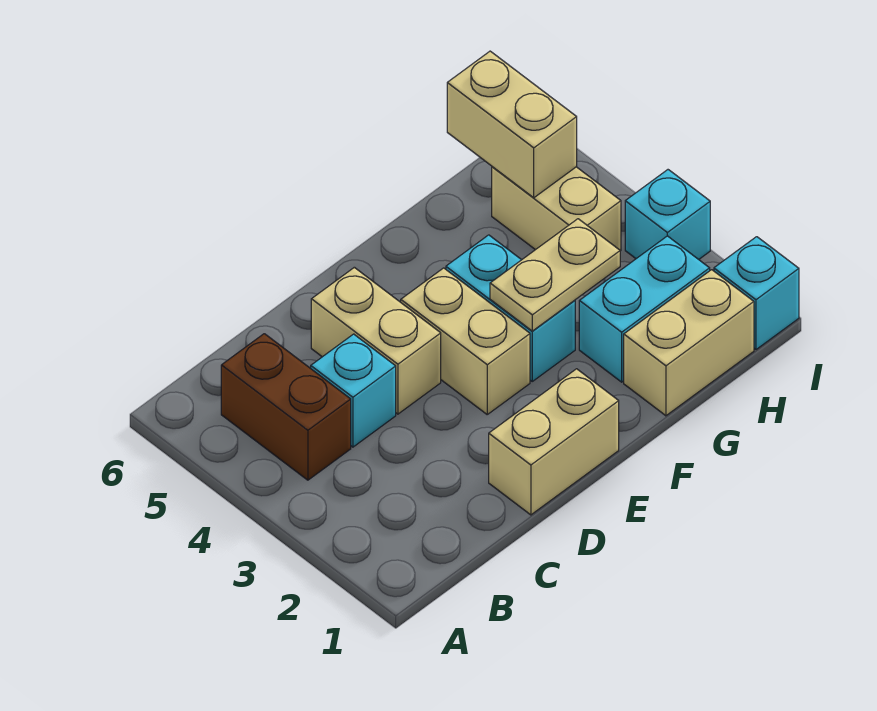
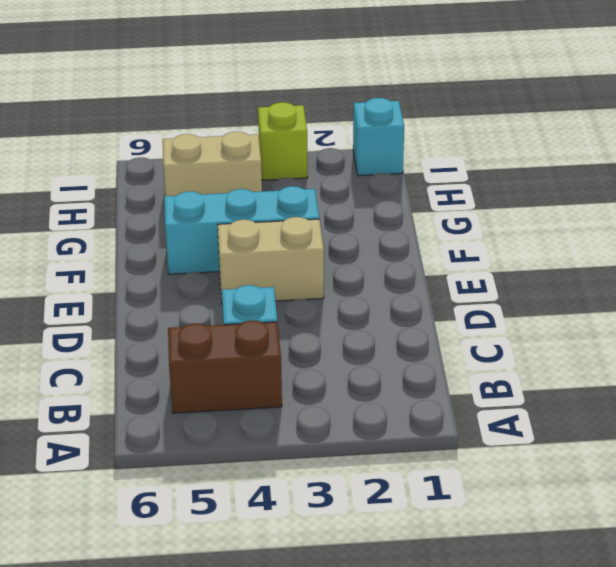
cyan brick F3:F5 level 1 -> cyan brick F3:F4 level 1
lime brick I3 level 1 -> cyan brick I3 level 1
none -> tan brick D1:E1 level 1
none -> tan brick D4:D5 level 1
none -> tan brick G1:H1 level 1

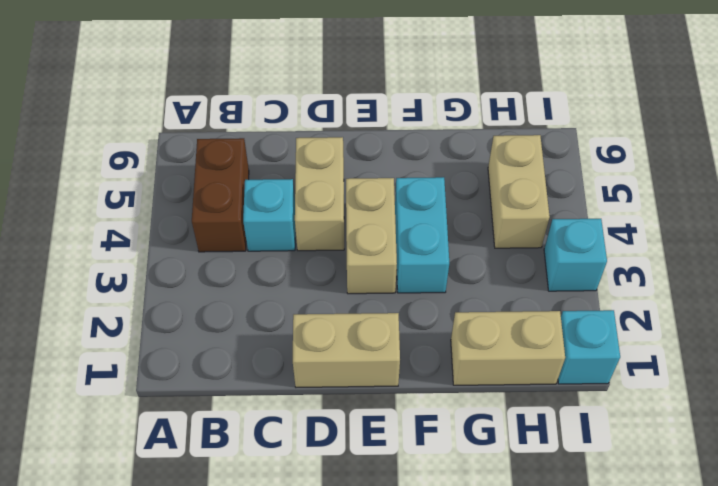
none -> cyan brick G2:H2 level 1
none -> tan plate F3:G3 level 2
none -> tan brick H5:H6 level 2

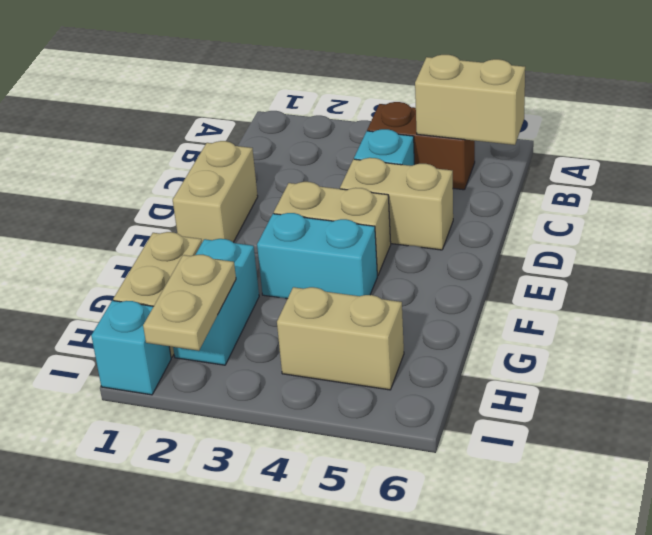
tan brick B5:B6 level 2 -> tan brick H5:H6 level 2
tan plate H2:I2 level 2 -> tan plate F3:G3 level 2
none -> cyan brick I3 level 1

